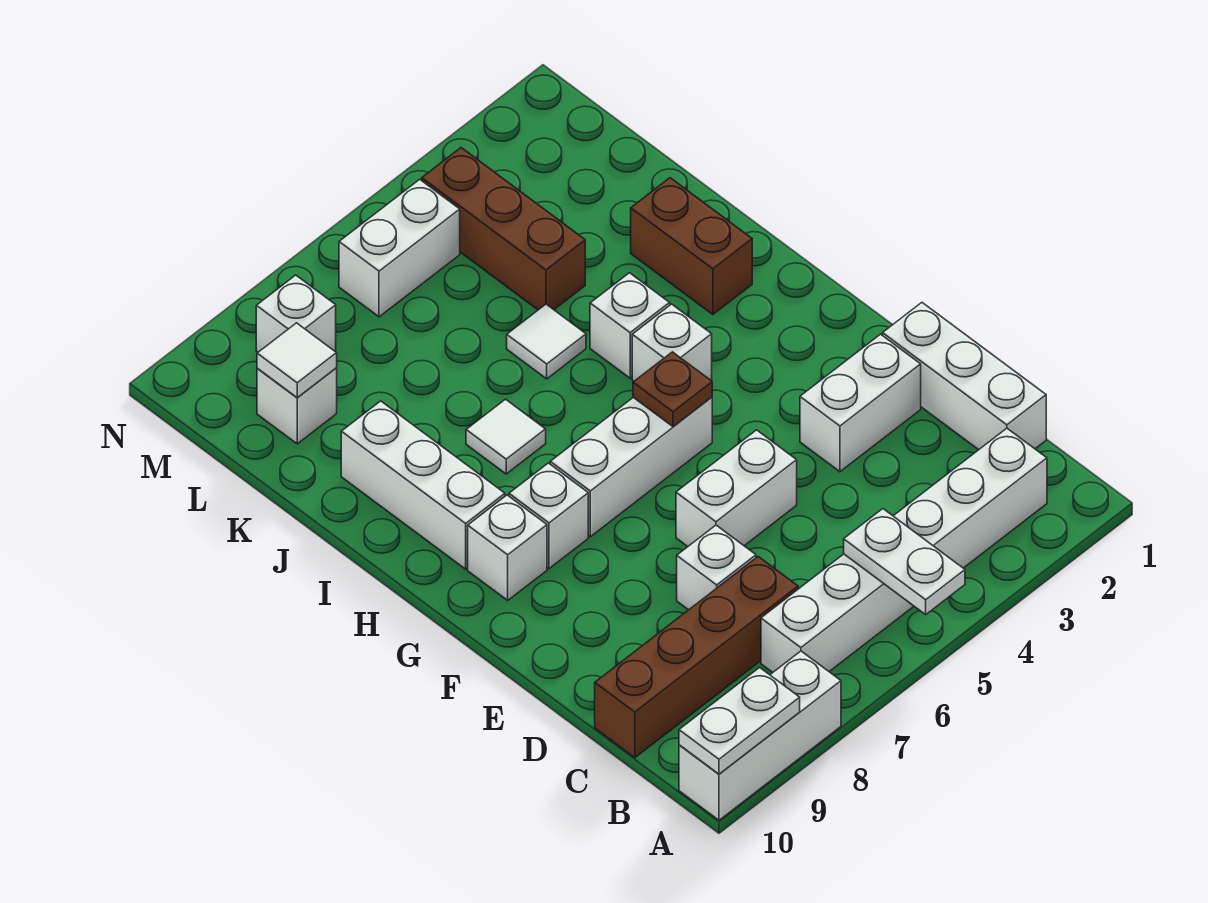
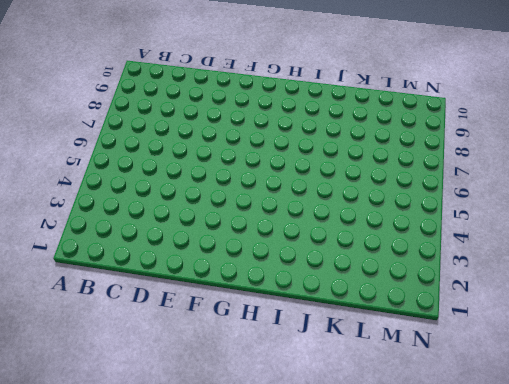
none -> white brick A8:A10 level 1
none -> white brick B2:B7 level 1
none -> white brick C1:E1 level 1

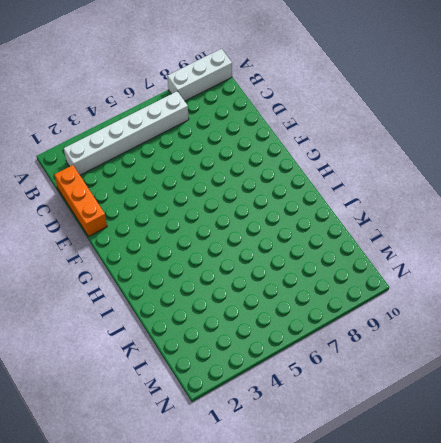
orange brick C1:E1 level 1 -> white brick C1:E1 level 1
none -> brown brick C7:C10 level 1
none -> white brick D7 level 1
none -> white brick E2:E3 level 1

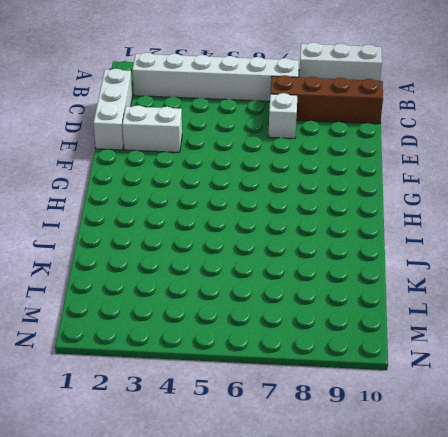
none -> white brick E5:E6 level 1
none -> white brick G5:G7 level 1
none -> white brick G8 level 1

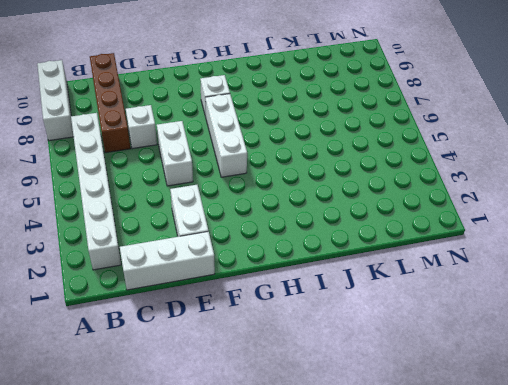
none -> white brick G9 level 1
none -> white brick H4 level 1
none -> white brick H9:J9 level 1

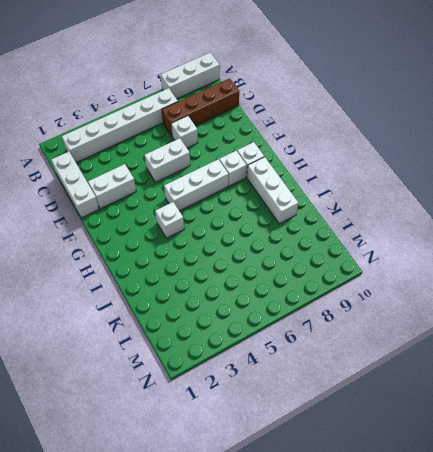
none -> brown brick I2:J2 level 1
none -> white brick I4 level 1
none -> white tile I7 level 1

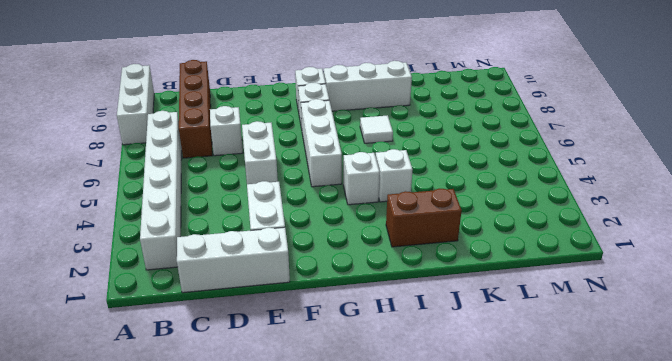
none -> white tile J5 level 1
none -> brown brick K4:M4 level 1
none -> white brick L9 level 1

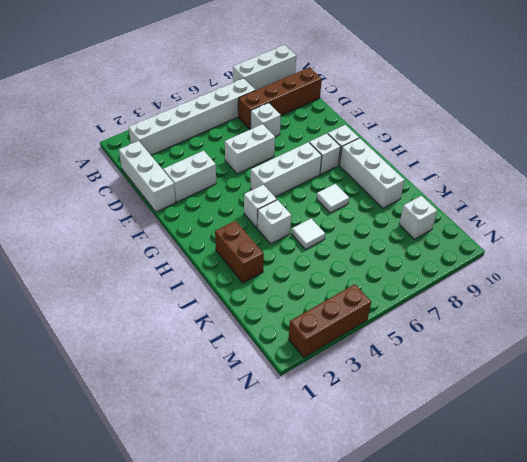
brown brick N2:N4 level 1 -> brown brick K4:M4 level 1
none -> white brick M5:M6 level 1
none -> white brick M8 level 1
none -> white plate A5:B5 level 2

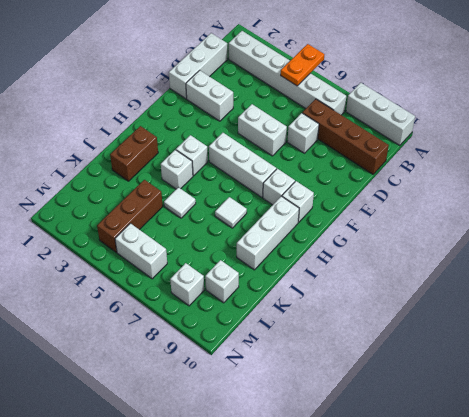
orange plate A5:B5 level 2 -> white plate A5:B5 level 2
none -> white plate A9:A10 level 2
none -> brown plate G5 level 2
none -> white tile L9 level 2

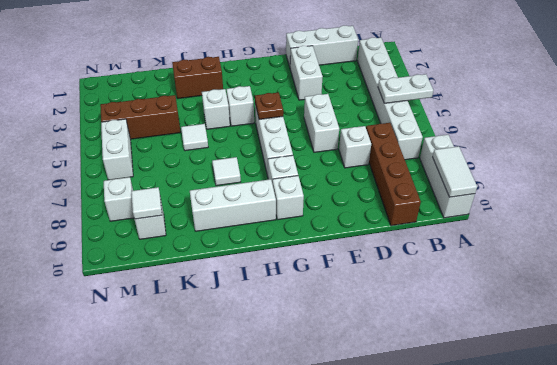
white tile A9:A10 level 2 -> white plate A9:A10 level 2

